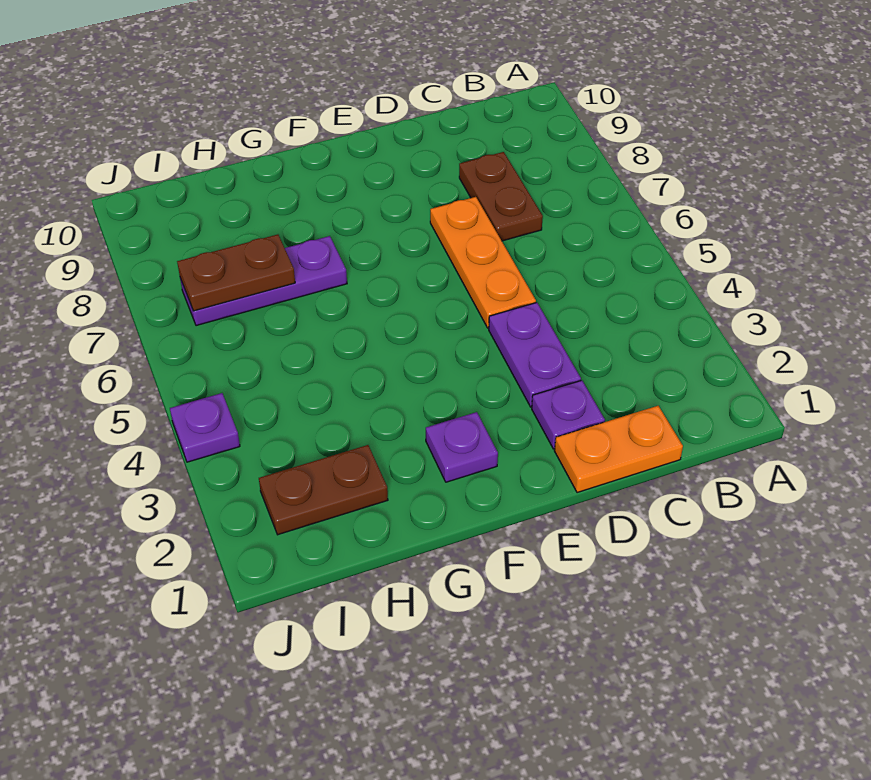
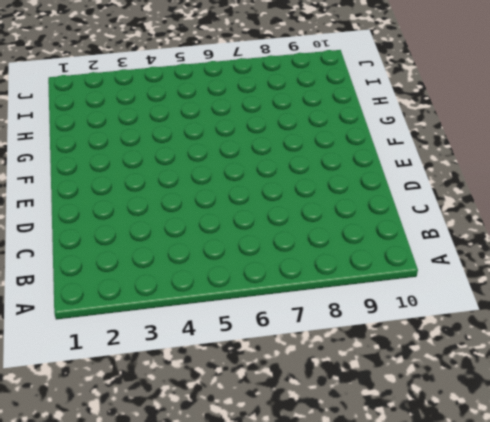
none -> orange plate C1:D1 level 1
none -> brown plate C7:C8 level 1

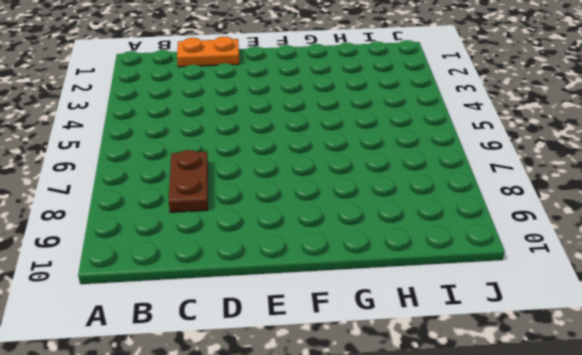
none -> purple plate D2 level 1
none -> purple plate D3:D4 level 1

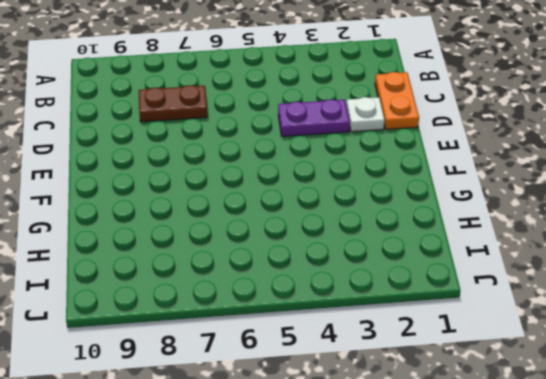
white plate D2 level 1 -> purple plate D2 level 1
none -> orange plate D5:D7 level 1
none -> purple plate F2 level 1

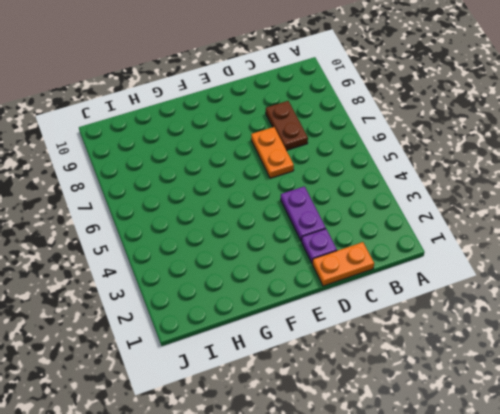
orange plate D6:D7 level 1 -> orange plate D5:D7 level 1
none -> purple plate F2 level 1
none -> purple plate G7:I7 level 1

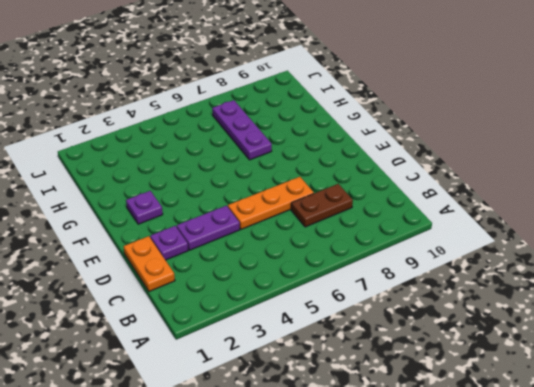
none -> brown plate H2:I2 level 1
none -> purple plate J4 level 1

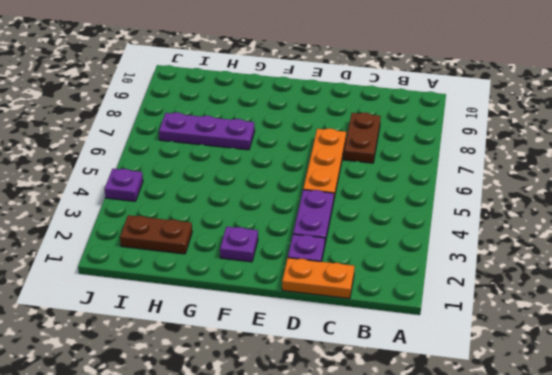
none -> brown plate H7:I7 level 2

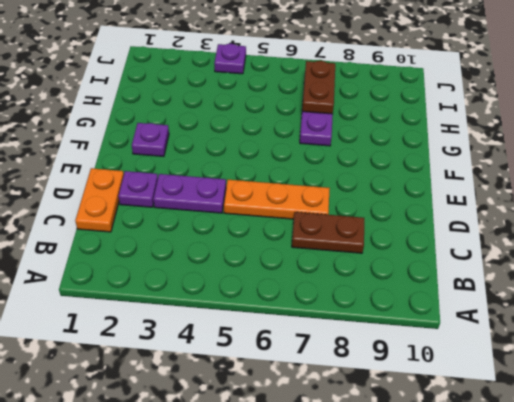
none -> brown plate H2:I2 level 1

